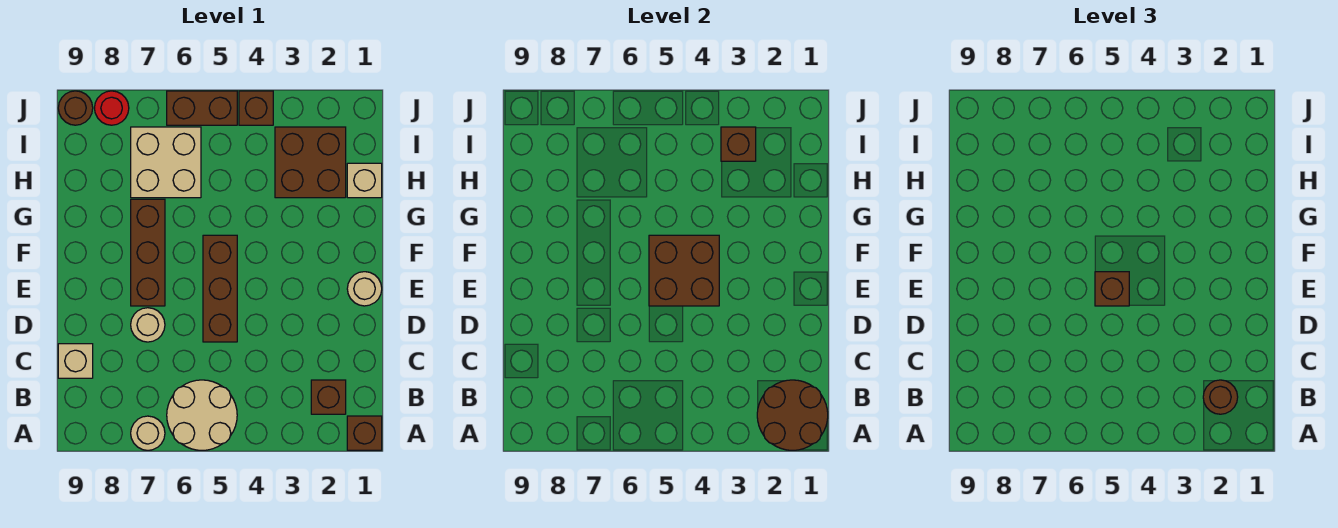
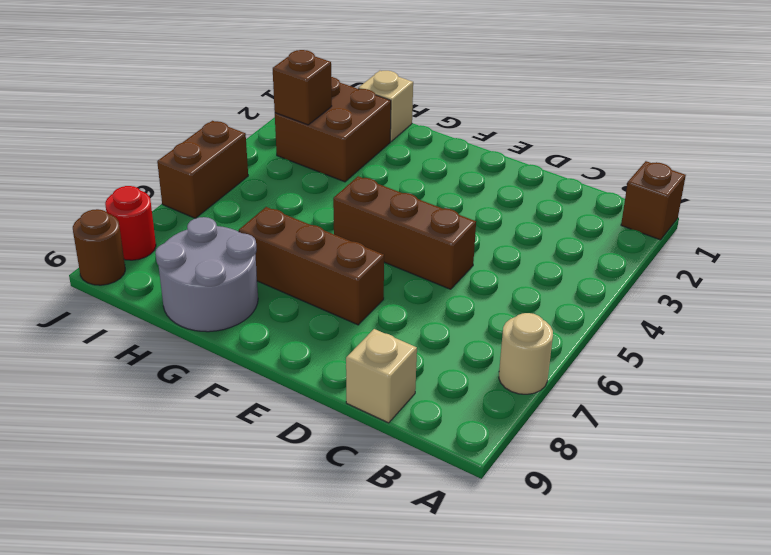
grey round brick G8:H9 level 1 -> none
none -> tan round brick A5:B6 level 1
none -> brown brick B2 level 1
none -> tan round brick D7 level 1

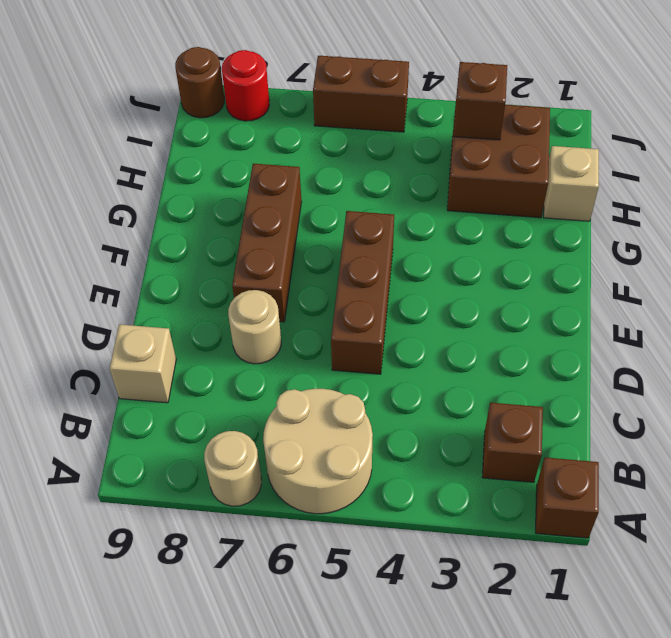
none -> tan round brick E1 level 1
none -> tan brick H6:I7 level 1
none -> brown brick J4 level 1

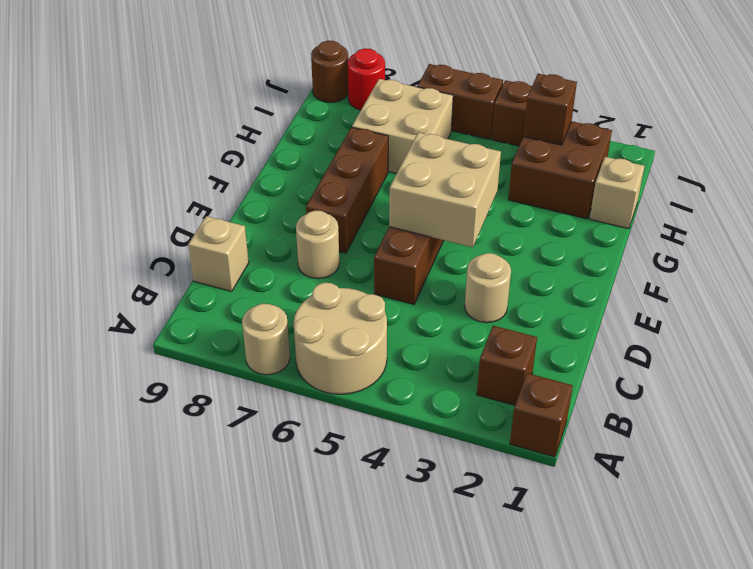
tan round brick D3 level 1 -> tan round brick E1 level 1
tan brick E4:F5 level 2 -> brown brick E4:F5 level 2
none -> brown round brick A1:B2 level 2
none -> brown round brick B2 level 3
none -> brown brick E5 level 3

